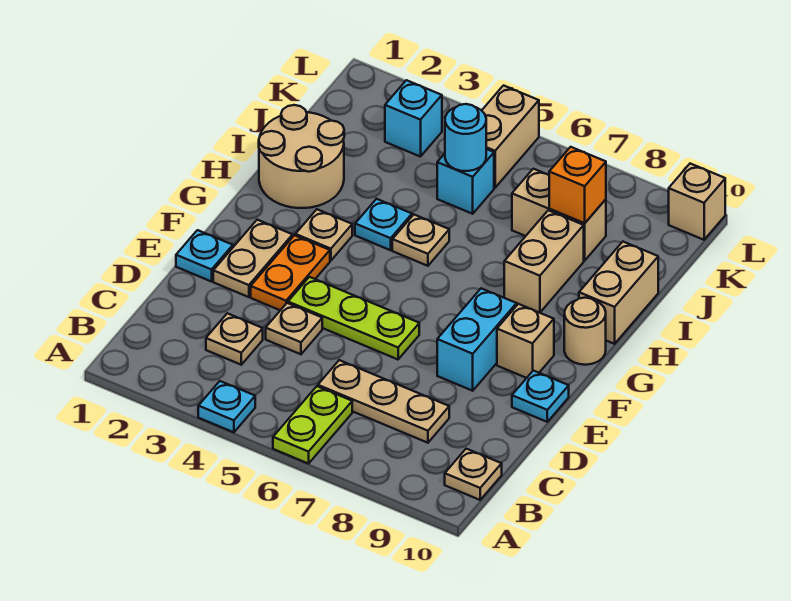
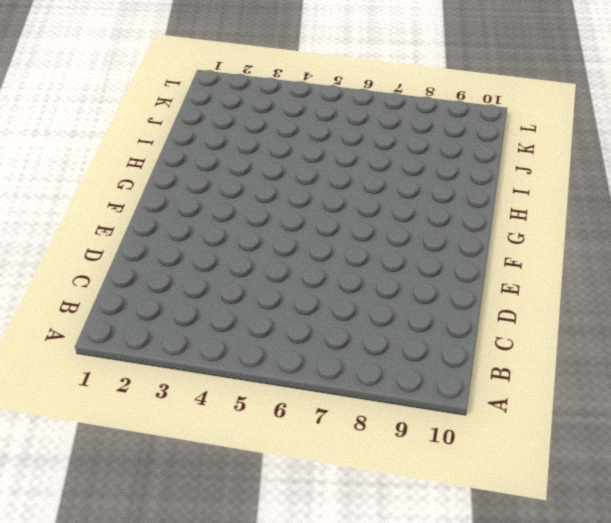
none -> cyan plate A4 level 1
none -> lime plate A6:B6 level 1
none -> tan plate B10 level 1

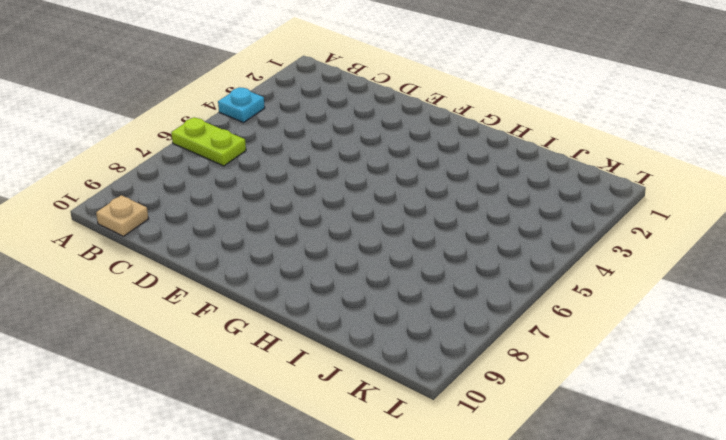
none -> tan plate C3 level 1
none -> tan plate C6:C8 level 1
none -> tan plate D4 level 1

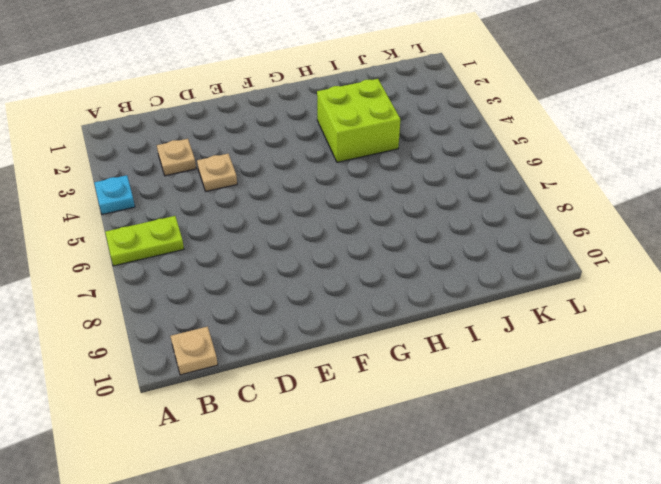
lime brick H3:I4 level 1 -> cyan plate H4 level 1
none -> tan plate C6:C8 level 1
none -> cyan plate E1 level 1
none -> tan plate E2:F2 level 1

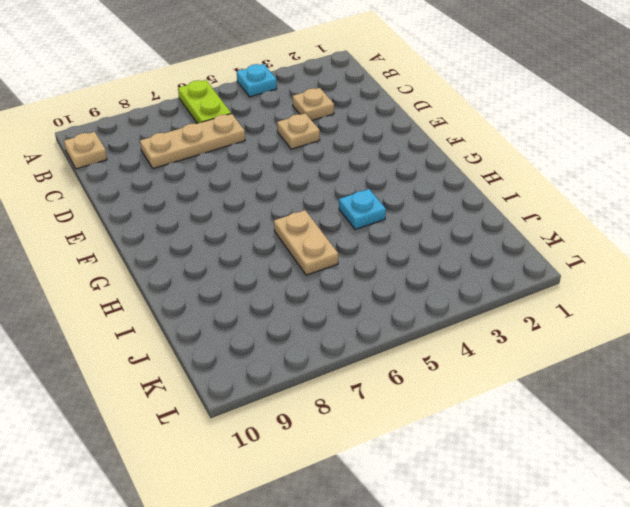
tan plate H6:I6 level 1 -> tan plate E2:F2 level 1
none -> cyan plate E1 level 1
none -> orange plate E3:F3 level 1
none -> lime plate E4:E6 level 1

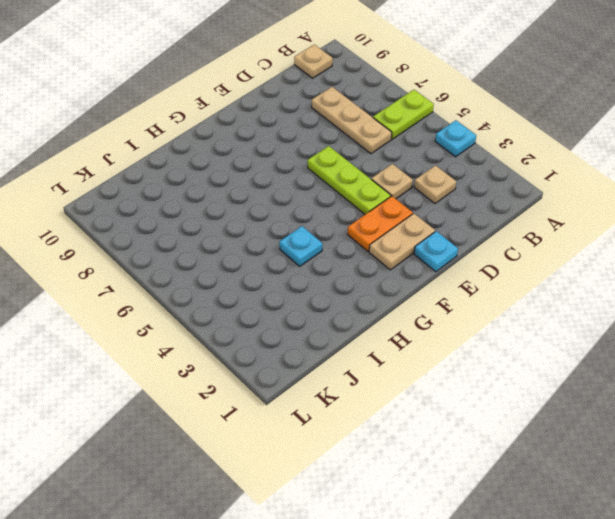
none -> cyan brick E8:F8 level 1
none -> cyan plate E10 level 1
none -> tan brick F9 level 1

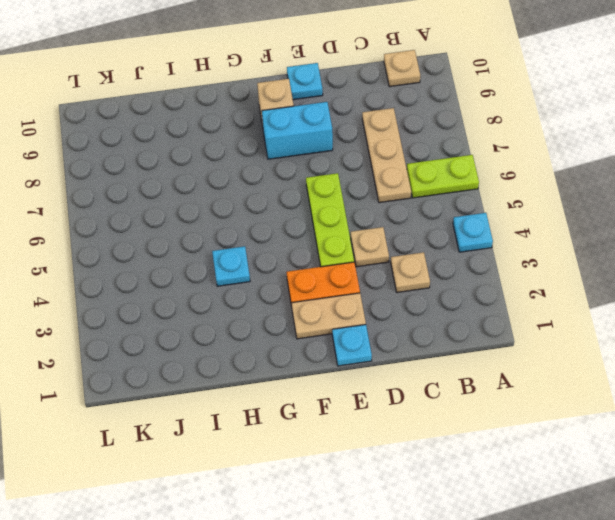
none -> tan plate G3 level 1
none -> tan round brick G10 level 1
none -> tan round brick H1:I2 level 1

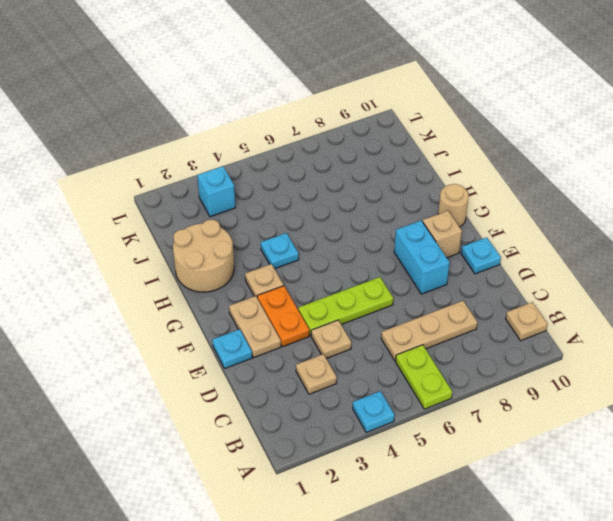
none -> tan plate H5 level 1
none -> tan brick H8:I8 level 1
none -> tan brick H10:I10 level 1

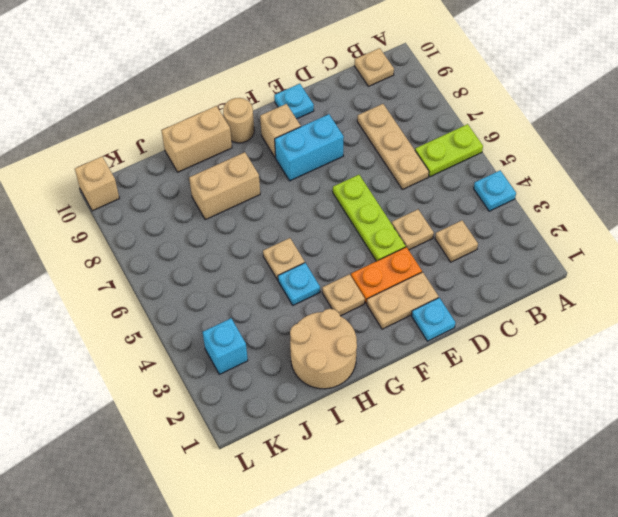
none -> cyan brick J5 level 1
none -> tan brick J7:J8 level 1
none -> tan brick K5:L5 level 1

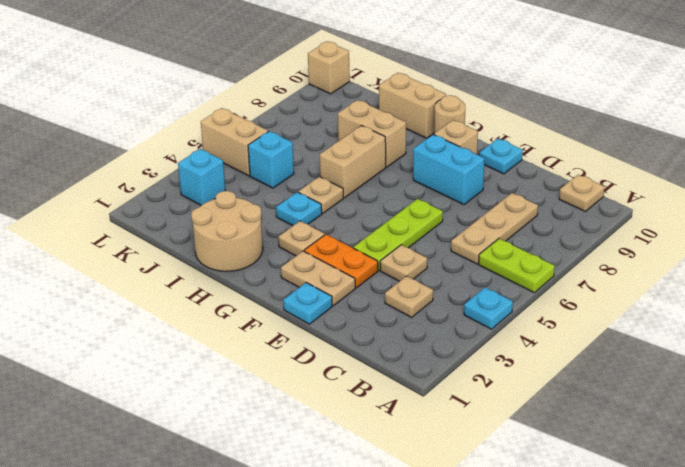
tan brick H6:H7 level 1 -> tan brick J7:J8 level 1
none -> cyan round brick J5 level 2
none -> orange brick J8 level 2

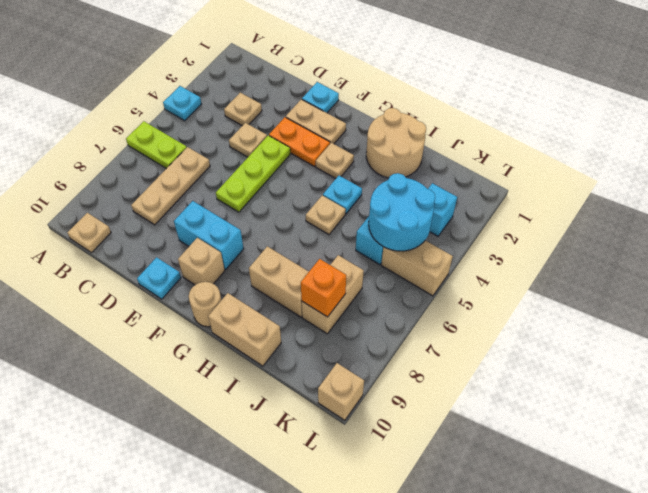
cyan round brick J4:K5 level 2 -> cyan round brick J5 level 2

